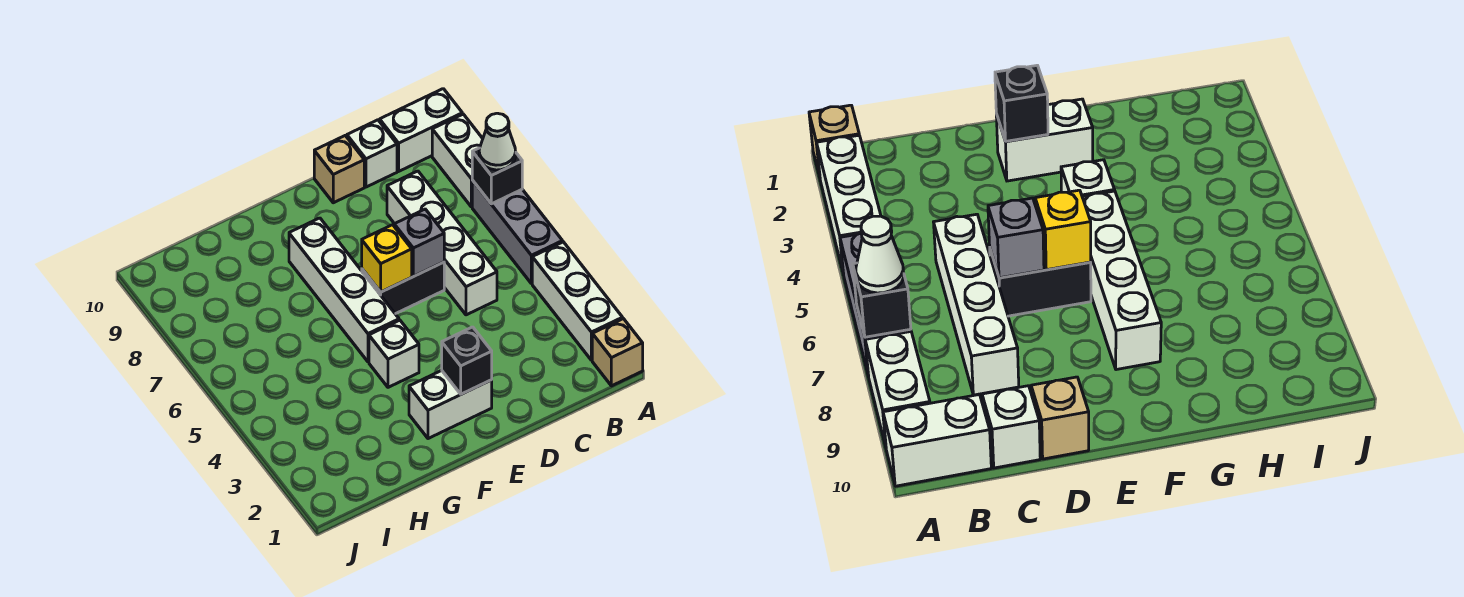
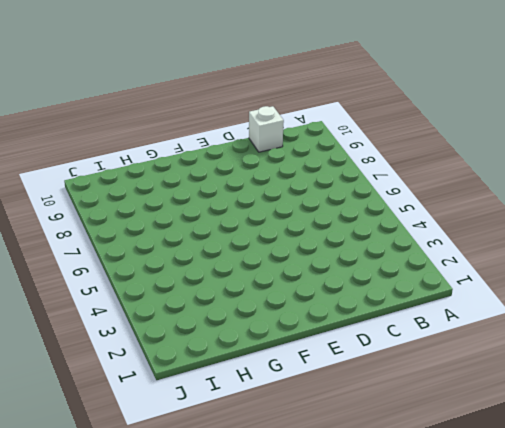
none -> tan brick A1 level 1
none -> white brick A2:A4 level 1
none -> grey brick A5:A7 level 1

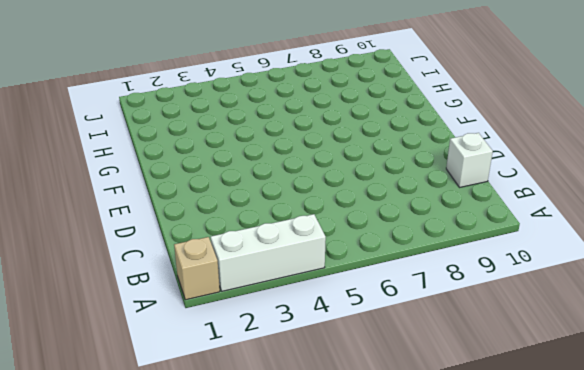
none -> grey brick A5:A7 level 1
none -> white brick A8:A9 level 1
none -> white brick A10:B10 level 1

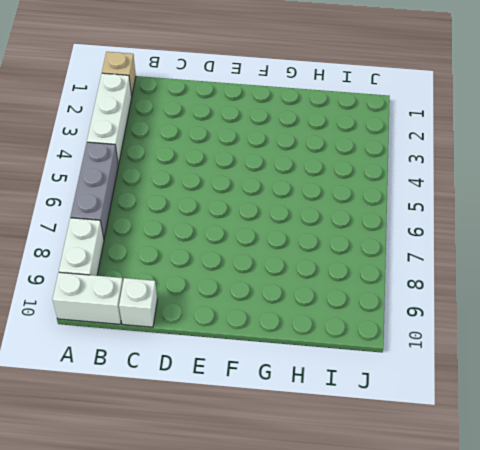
none -> white brick C5:C8 level 1
none -> black brick D6:E6 level 1
none -> tan brick D10 level 1

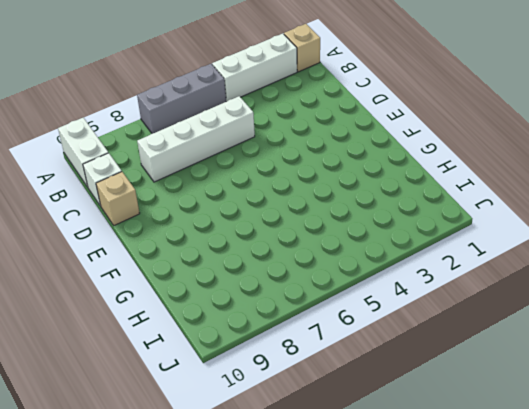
none -> white brick A8:A9 level 1
none -> black brick D6:E6 level 1
none -> white brick E2:F2 level 1

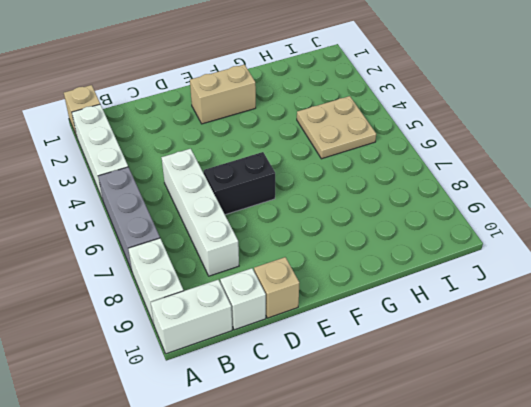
tan brick E2:F2 level 1 -> white brick E2:F2 level 1
tan plate H4:I5 level 1 -> none
none -> white brick F4 level 1
none -> white brick F5:F8 level 1
none -> black brick A7 level 2

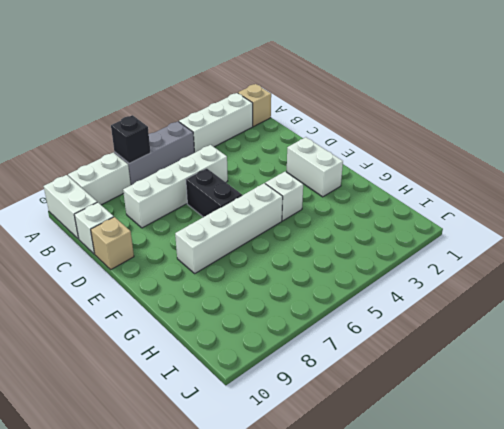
none -> grey brick D6 level 2
none -> black brick E2 level 2
none -> yellow brick E6 level 2

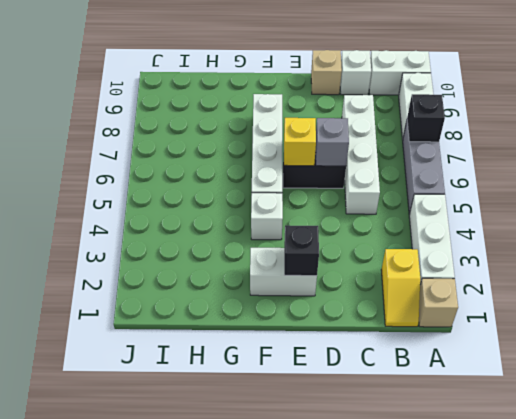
yellow slope B1:B2 level 1 top 2 -> none
none -> white cone A7 level 3

